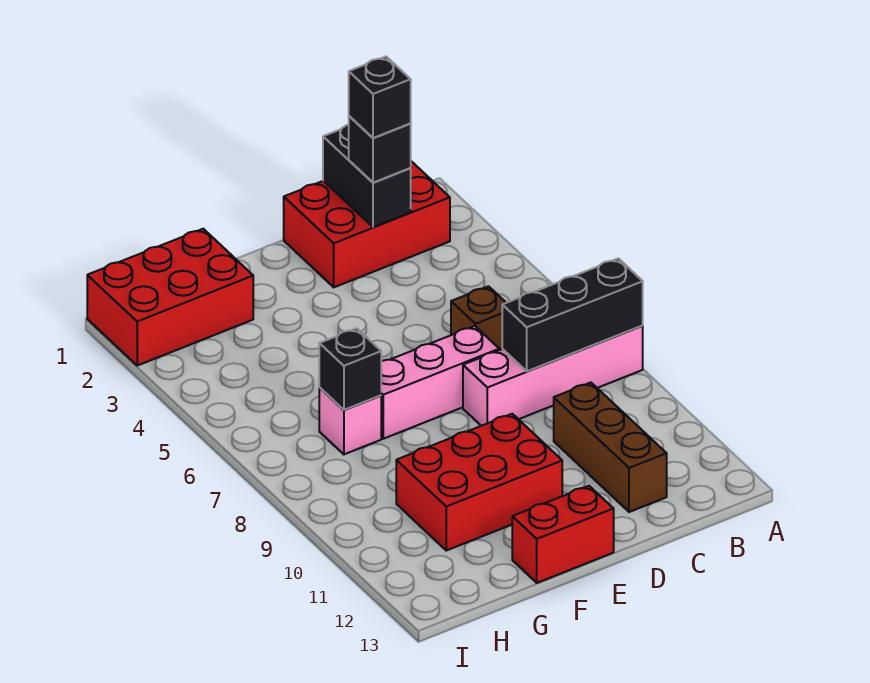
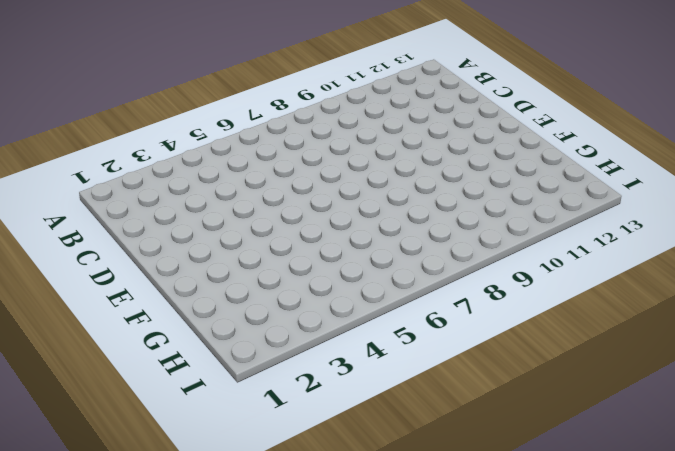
none -> pink brick A8:D8 level 1
none -> red brick B1:D2 level 1
none -> brown brick C6 level 1

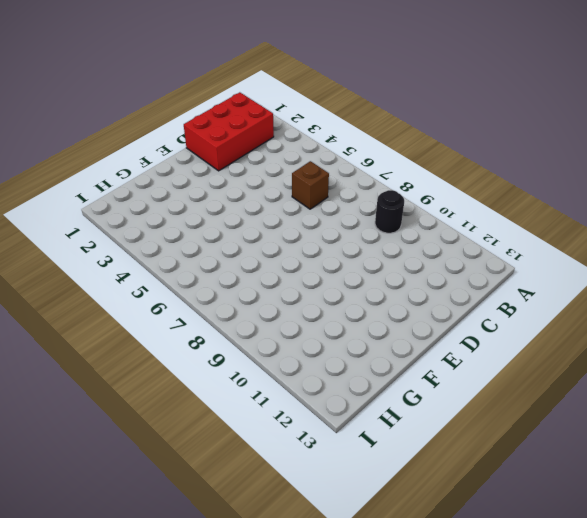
black round brick B9 level 1 -> none
none -> pink brick A8:D8 level 1
none -> brown brick C10:C12 level 1
none -> pink brick D7:F7 level 1

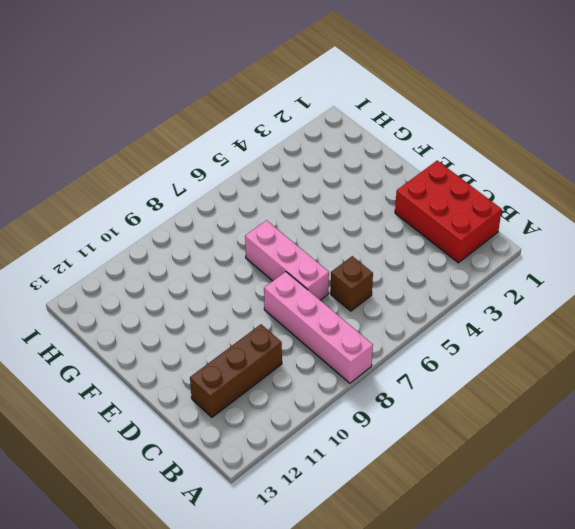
none -> red brick E10:G11 level 1
none -> red brick E13:F13 level 1
none -> red brick G1:I2 level 1

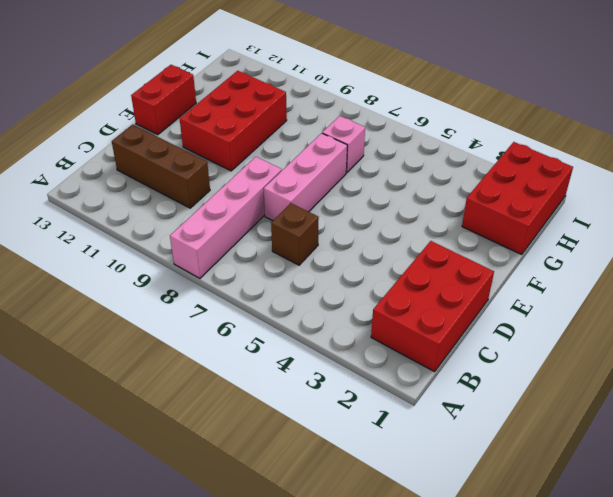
none -> black brick A8:C8 level 2
none -> black brick C1:C2 level 2
none -> black brick G7 level 2

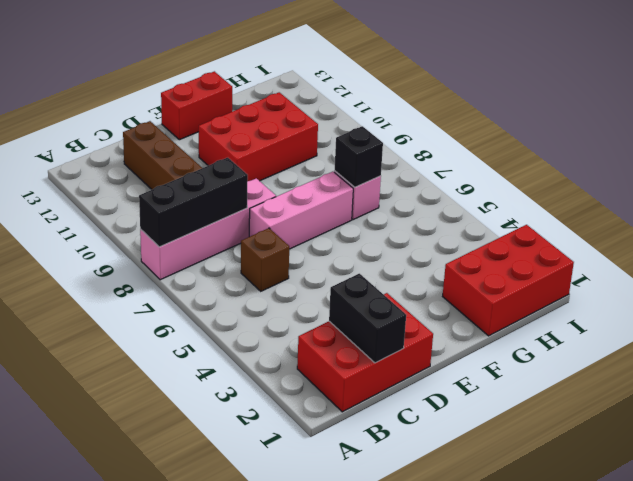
none -> black brick C2 level 3
none -> black brick C2 level 4

